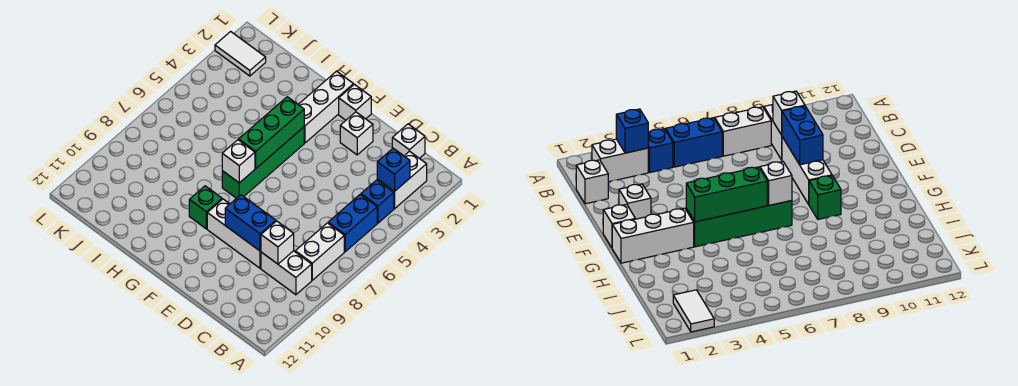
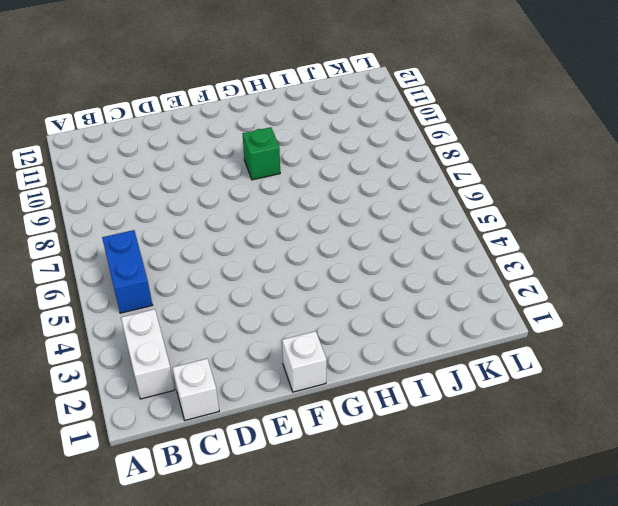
none -> blue brick B4 level 1
none -> white brick B7:B8 level 1
none -> white brick B9:C9 level 1

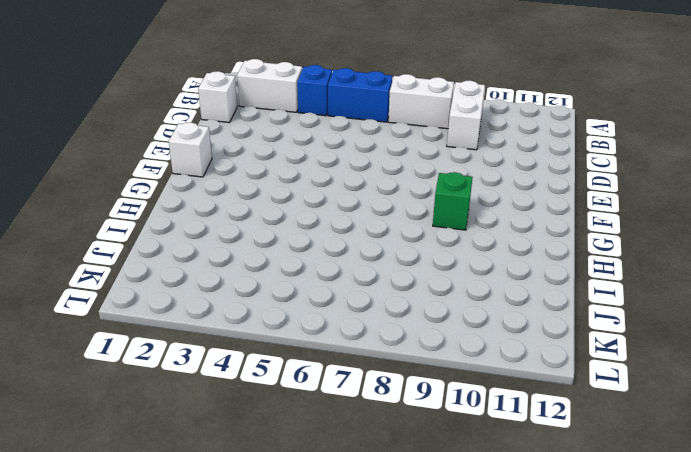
none -> white brick D9:F9 level 1
none -> white brick E2 level 1
none -> white brick G1:G3 level 1

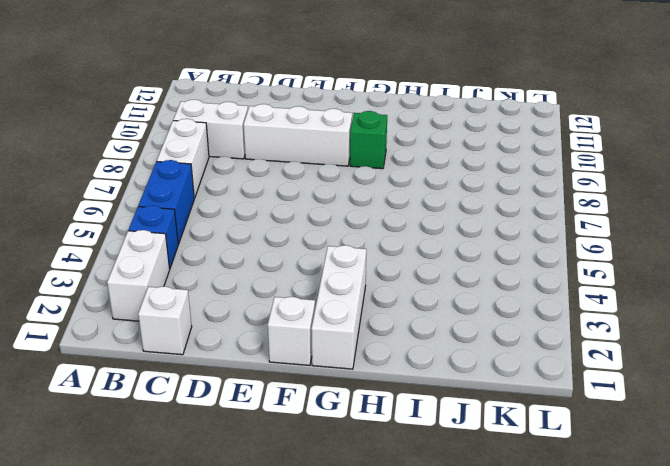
none -> white brick E2 level 1
none -> green brick G4:G7 level 1
none -> white tile K2:L2 level 1

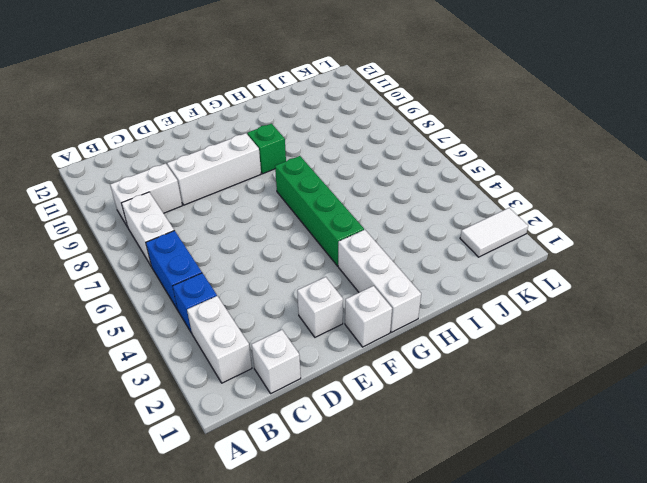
none -> blue brick B3 level 2
none -> white brick C9 level 2
none -> blue brick D9:E9 level 2

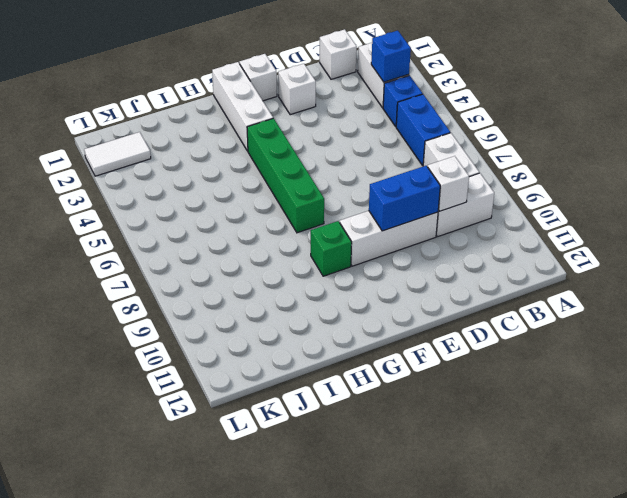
none -> green brick G4:G6 level 2
none -> white brick G7 level 2

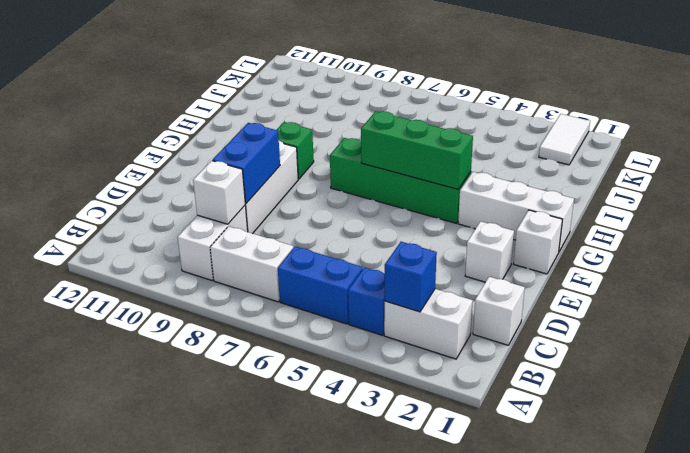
none -> white brick G7 level 2

